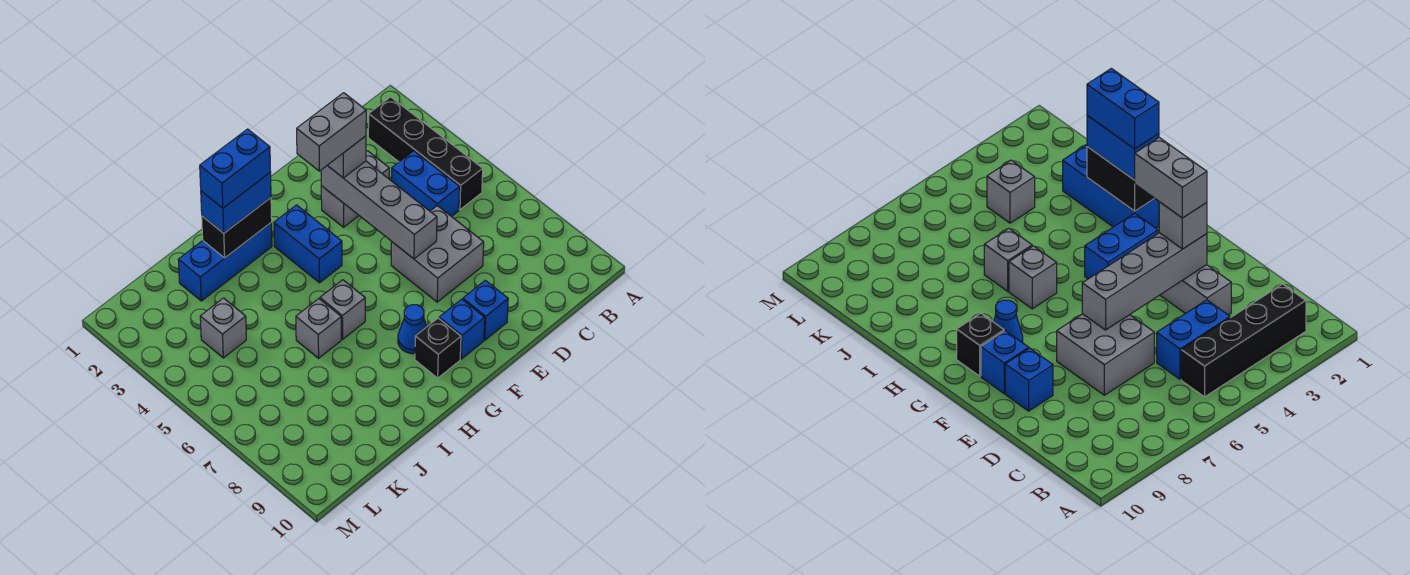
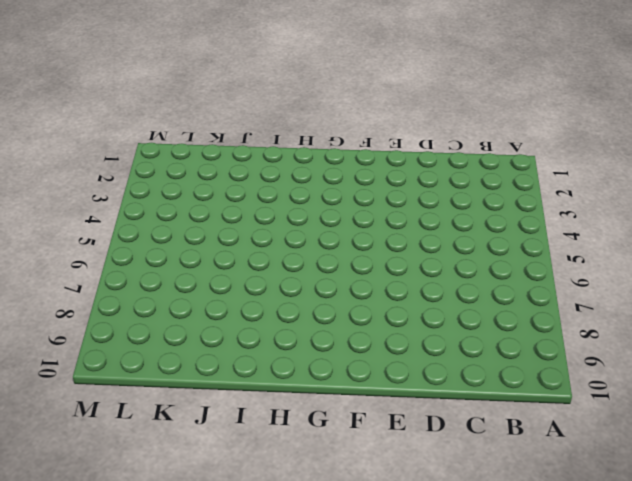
none -> black brick B2:B5 level 1
none -> blue brick C4:C5 level 1
none -> grey brick D3:E3 level 1

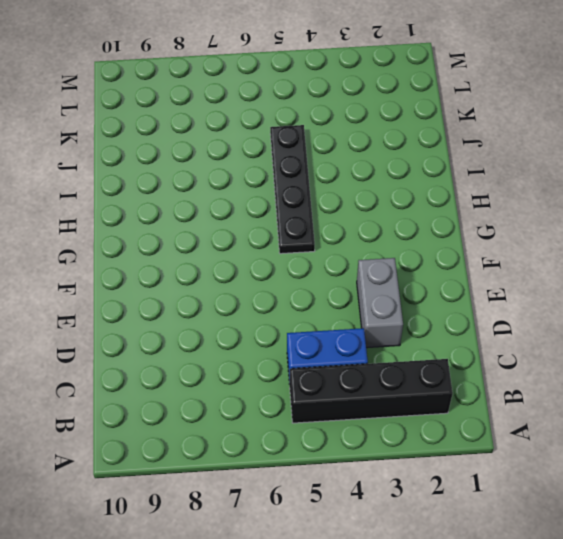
black plate G5:J5 level 1 -> none
none -> grey brick D6:E7 level 1
none -> blue brick E9 level 1
none -> blue brick F9 level 1

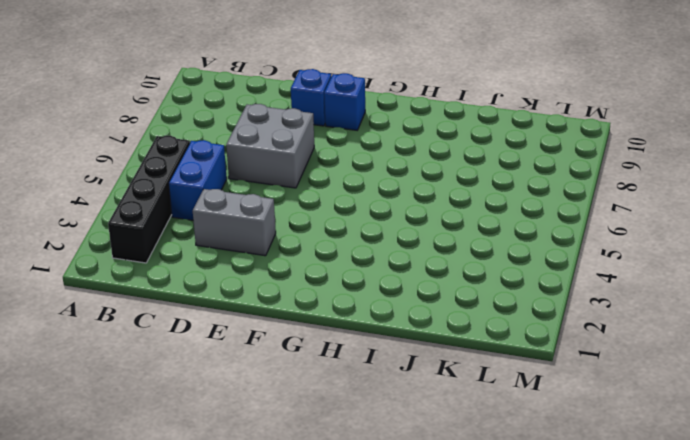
none -> blue brick G3:G4 level 1
none -> blue cone G8 level 1
none -> black brick G9 level 1

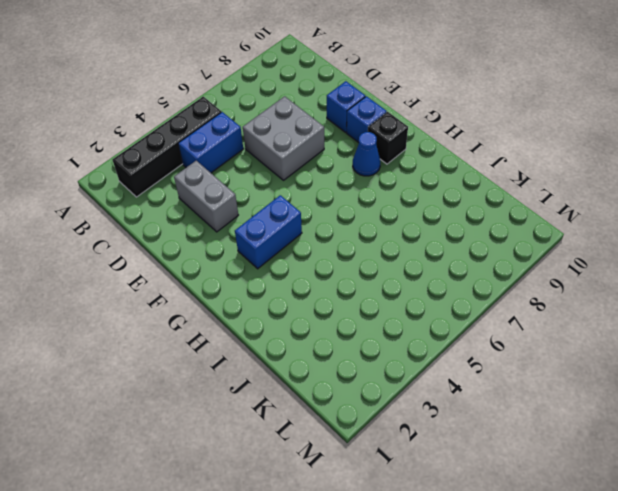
none -> blue brick H2:J2 level 1
none -> grey brick H6 level 1
none -> grey brick I6 level 1

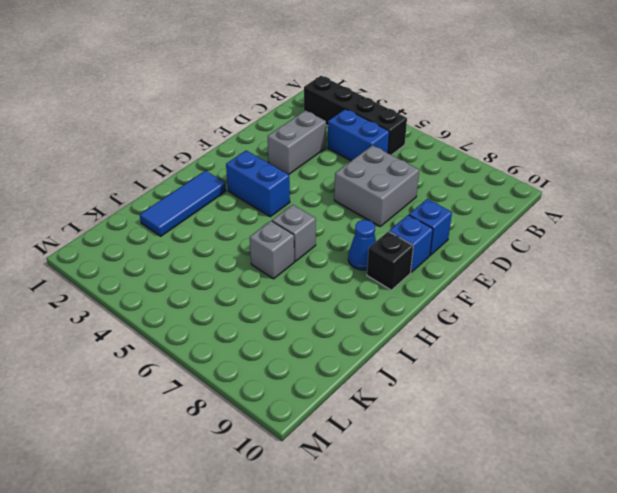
blue tile H2:J2 level 1 -> blue brick H2:J2 level 1
none -> grey brick K4 level 1
none -> grey brick E3:E6 level 2
none -> black brick H2:I2 level 2

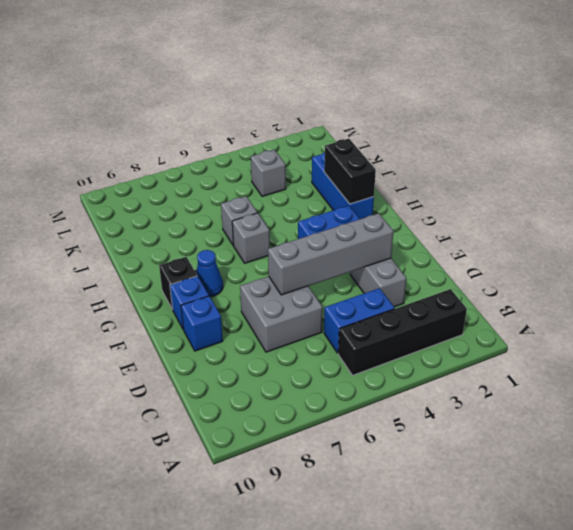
none -> grey brick E3 level 3
none -> blue brick H2:I2 level 3
none -> grey brick E3:F3 level 4

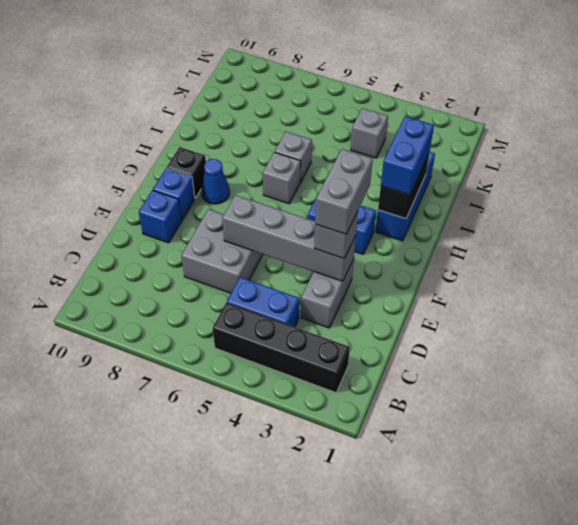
none -> blue brick H2:I2 level 4

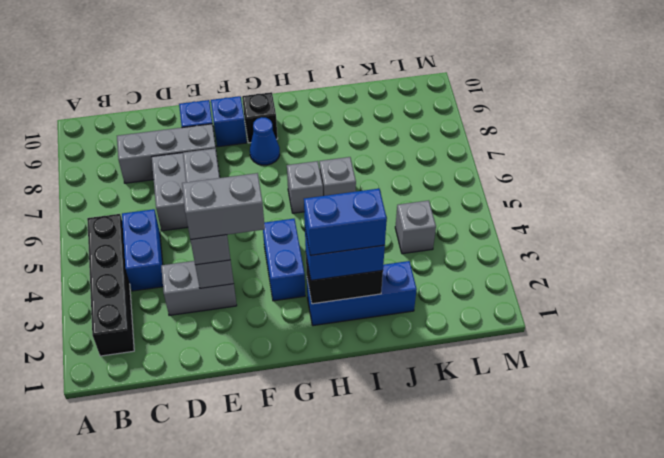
grey brick C8:E8 level 1 -> none

